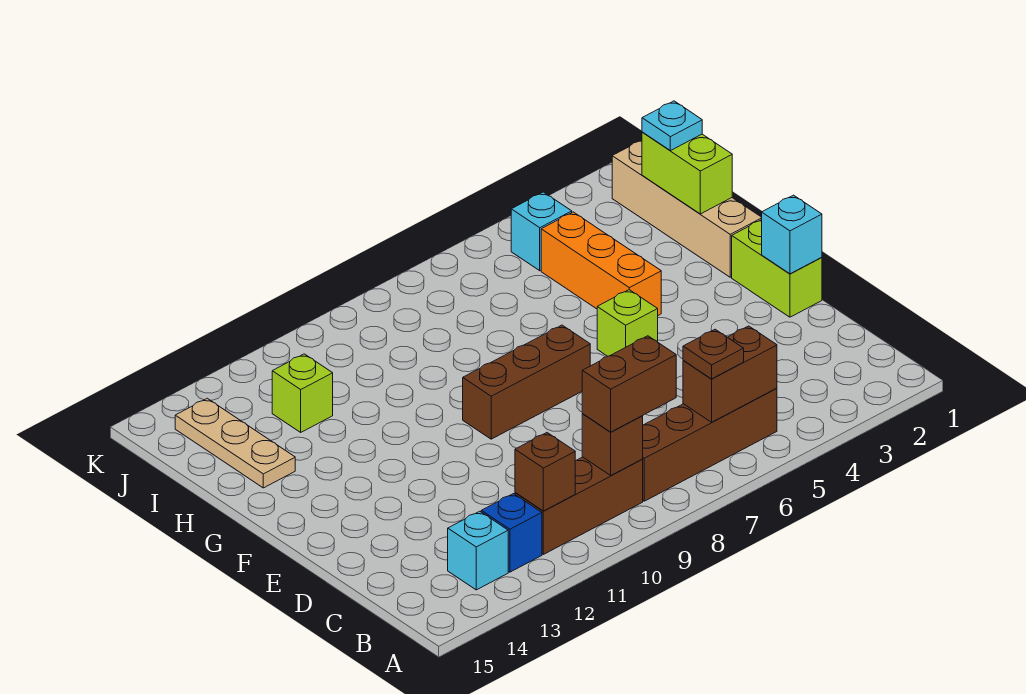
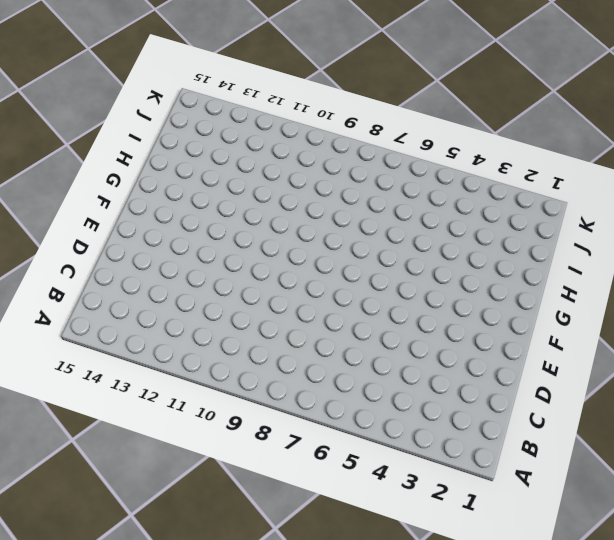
none -> brown brick B5:B8 level 1
none -> brown brick B9:B11 level 1
none -> blue brick B12 level 1

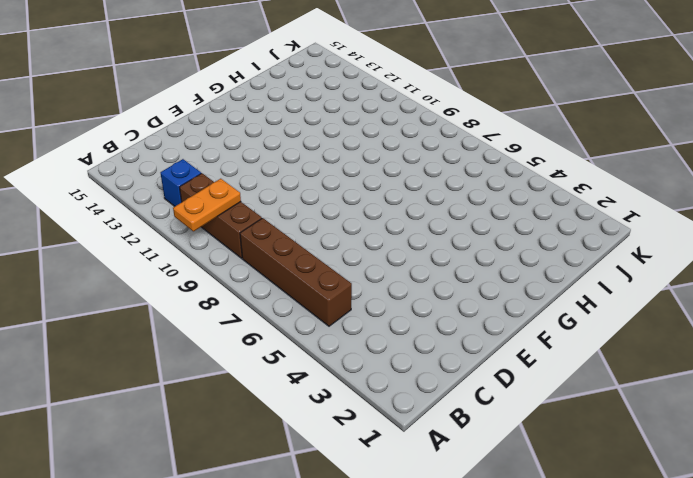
orange plate A10:B10 level 2 -> none
none -> cyan brick B13 level 1
none -> lime brick E1:F1 level 1
none -> lime brick F5 level 1

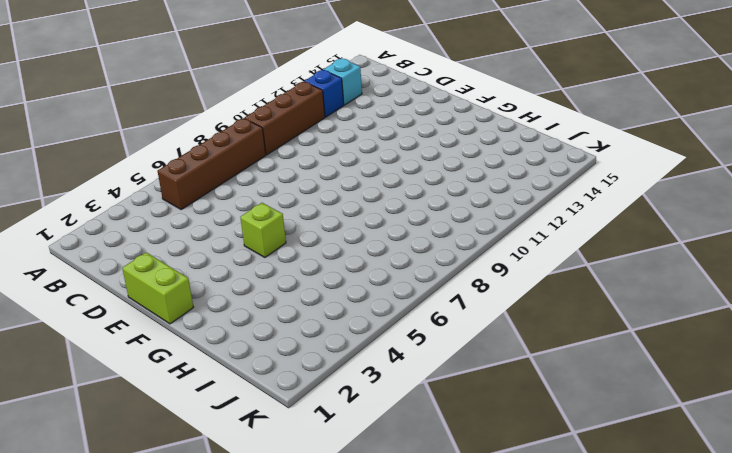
none -> brown brick F7:F9 level 1
none -> tan brick G1:J1 level 1
none -> orange brick G4:I4 level 1

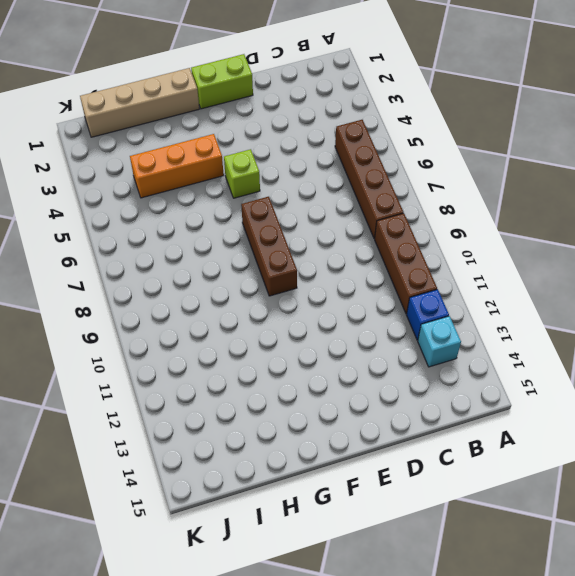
none -> tan plate H14:J14 level 1
none -> lime brick I12 level 1
none -> cyan brick J4 level 1

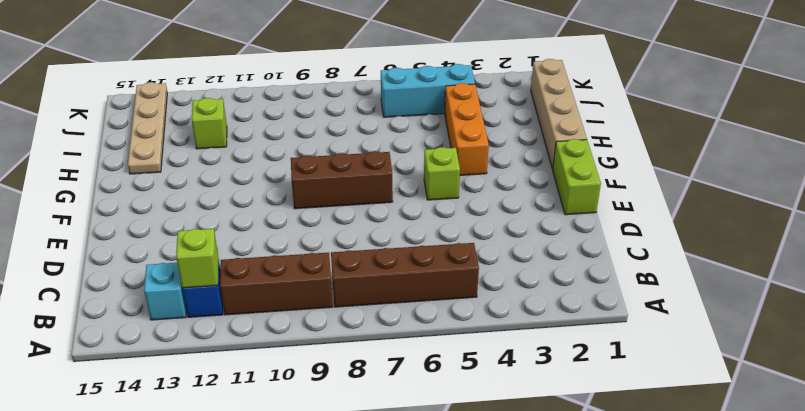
lime brick B12 level 2 -> none
tan plate H14:K14 level 1 -> tan plate H14:J14 level 1
cyan brick J4:J6 level 1 -> cyan brick J4 level 1
none -> brown brick B5:B6 level 2
none -> brown brick B9 level 2
none -> brown brick B11 level 2

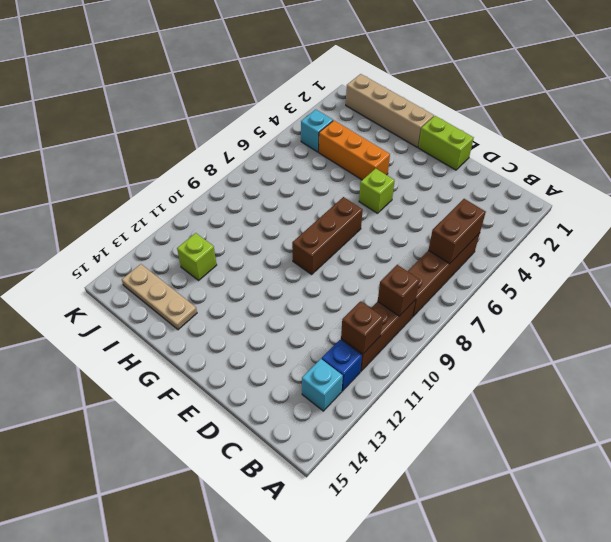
none -> cyan brick E1 level 2
none -> lime brick H1:I1 level 2
none -> brown plate B6 level 3

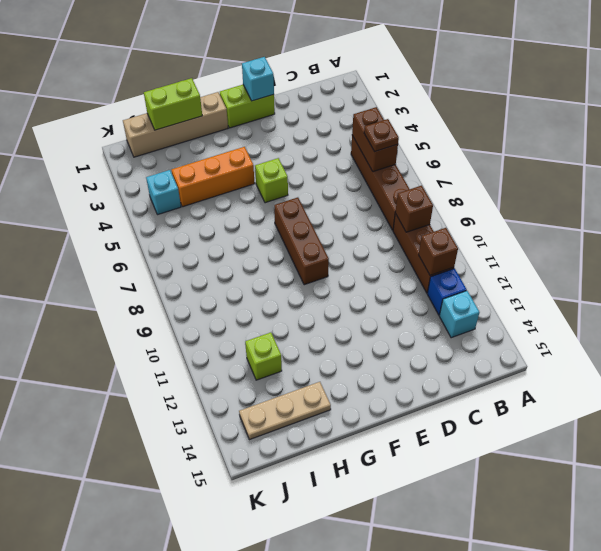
none -> brown brick B8:B9 level 3
none -> cyan plate I1 level 3

